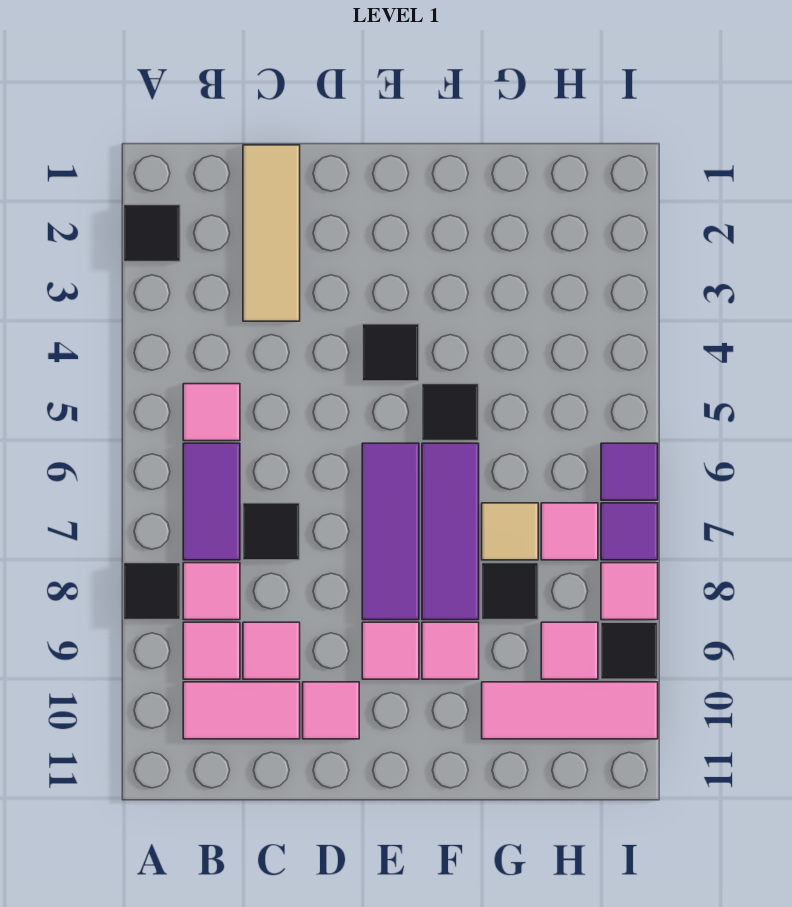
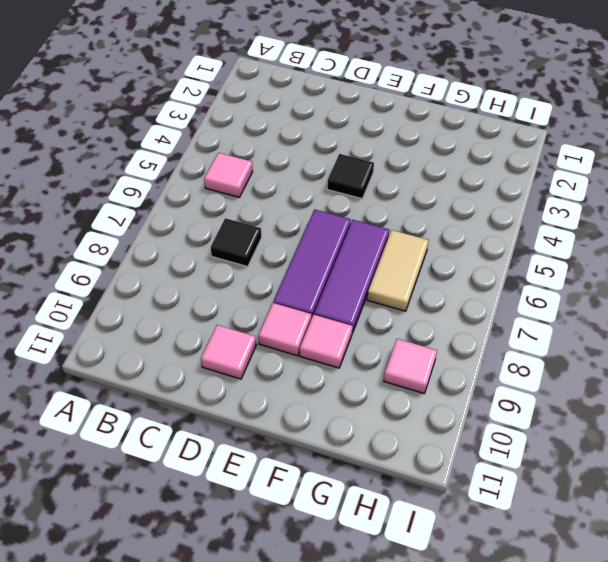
tan tile G6:G7 level 1 -> tan tile G7 level 1
none -> black tile A2 level 1
none -> black tile A8 level 1
none -> purple tile B6:B7 level 1

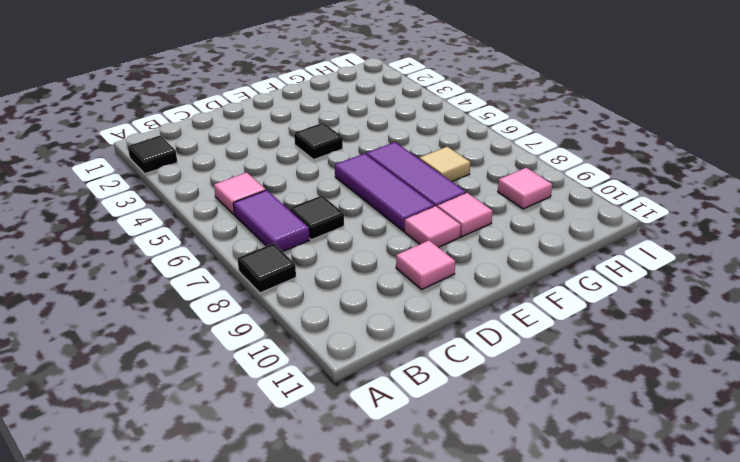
none -> pink tile B8 level 1
none -> pink tile B9 level 1
none -> pink tile B10:C10 level 1

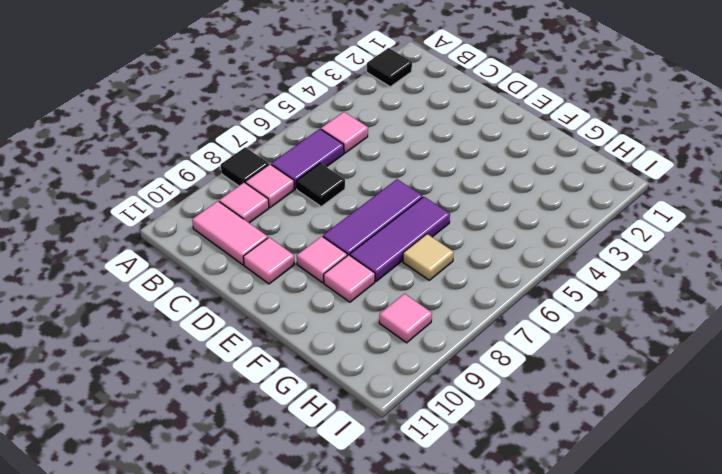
none -> tan tile C1:C3 level 1
none -> pink tile C9 level 1
none -> black tile E4 level 1

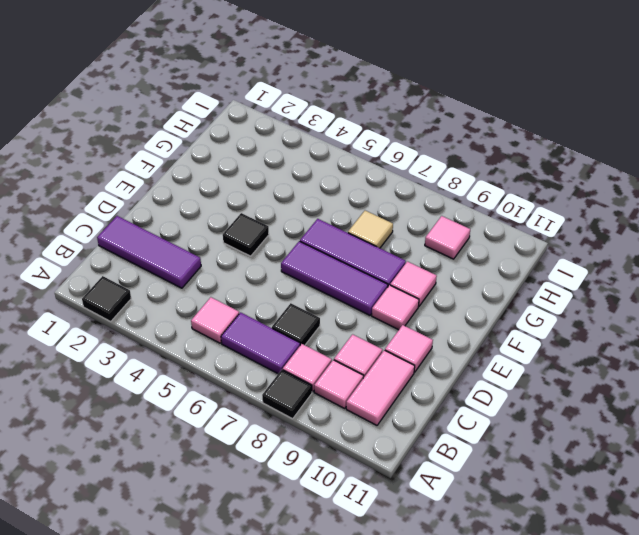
purple tile C1:C3 level 1 -> tan tile C1:C3 level 1
none -> black tile F5 level 1
none -> black tile G8 level 1
none -> pink tile G10:I10 level 1

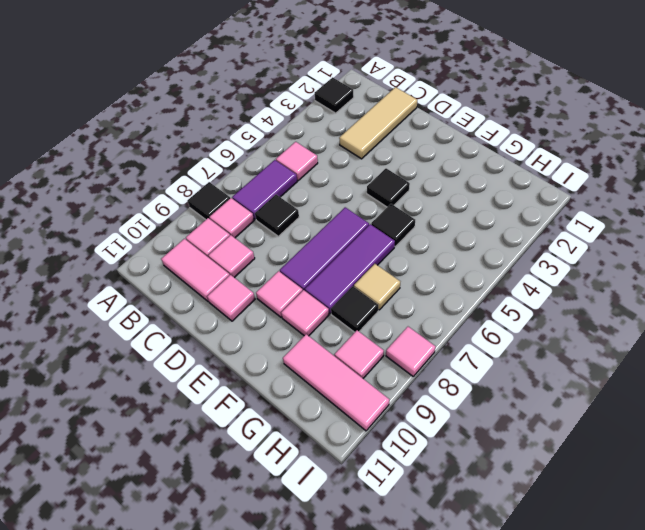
none -> pink tile H7 level 1
none -> purple tile I6 level 1
none -> purple tile I7 level 1

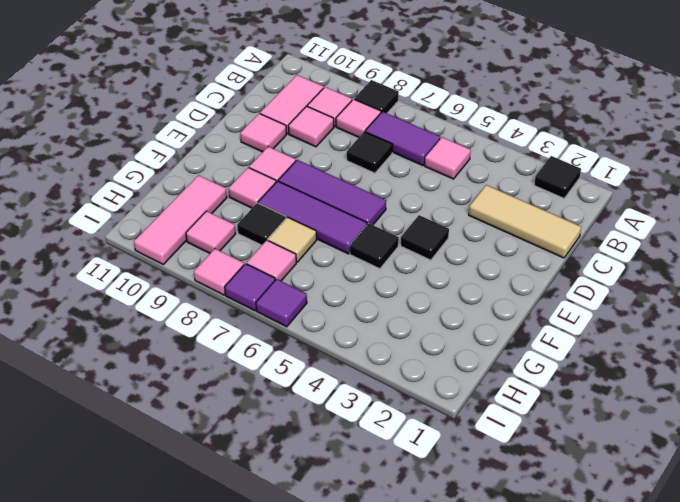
none -> black tile I9 level 1

